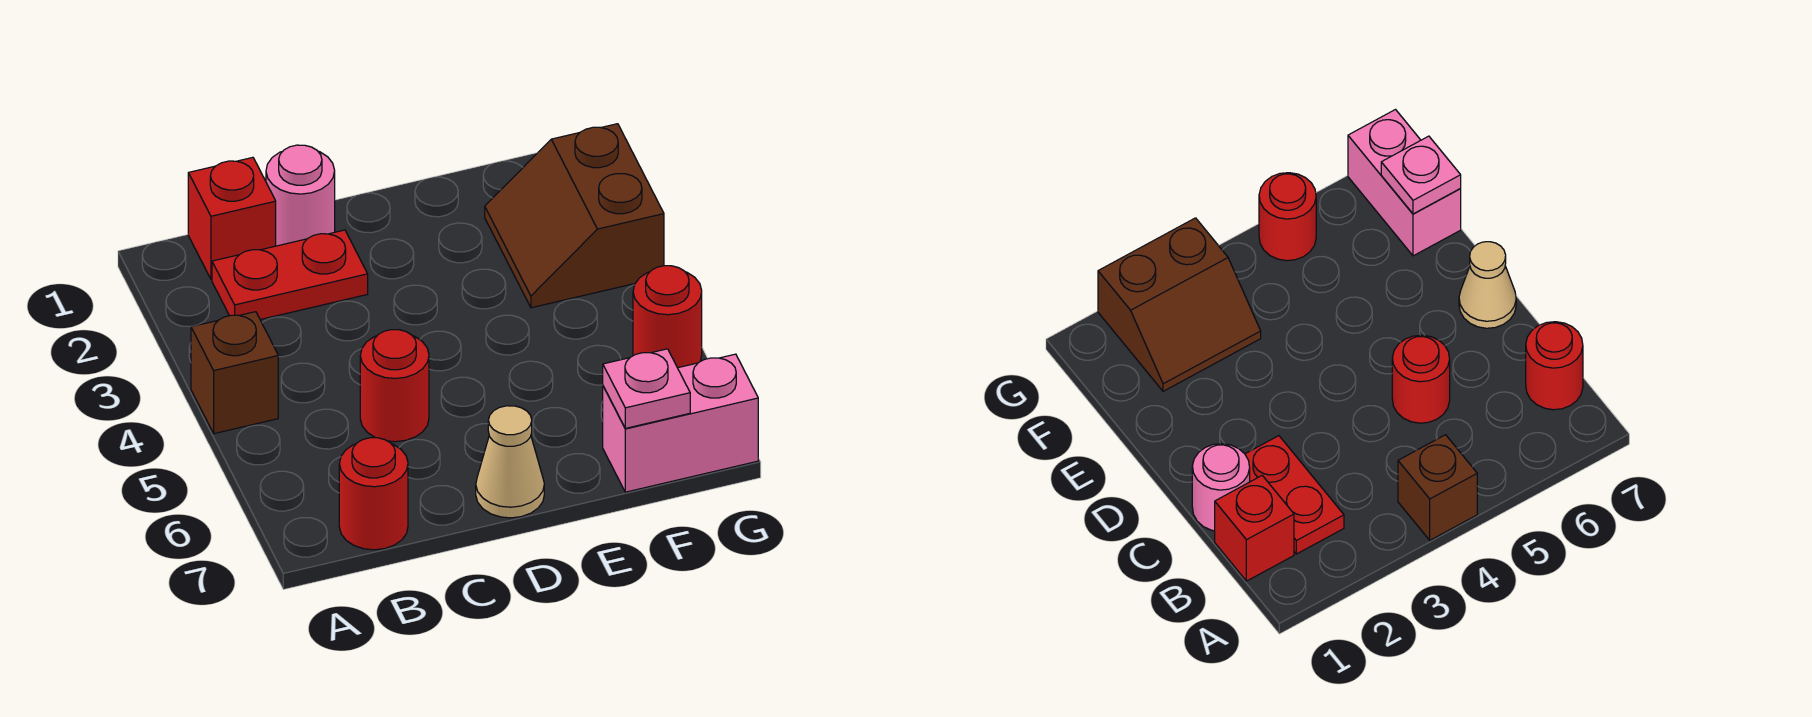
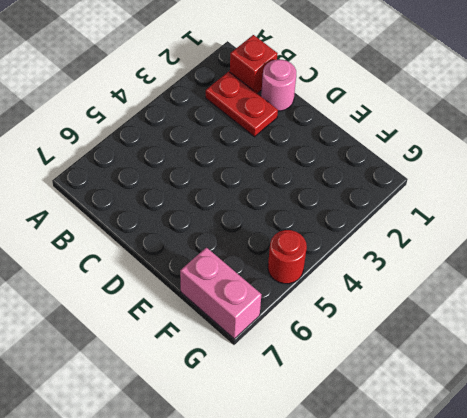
none -> brown brick A4 level 1
none -> red round brick B7 level 1

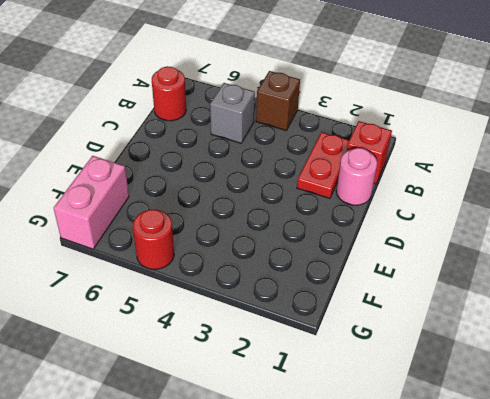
grey brick B5 level 1 -> none
none -> red round brick C5 level 1
none -> tan cone D7 level 1

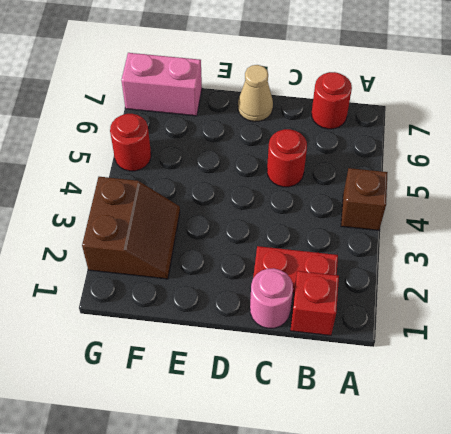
none -> pink plate F7 level 2

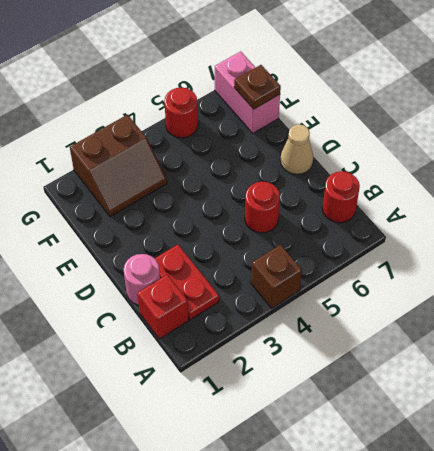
brown plate F7 level 2 -> pink plate F7 level 2

